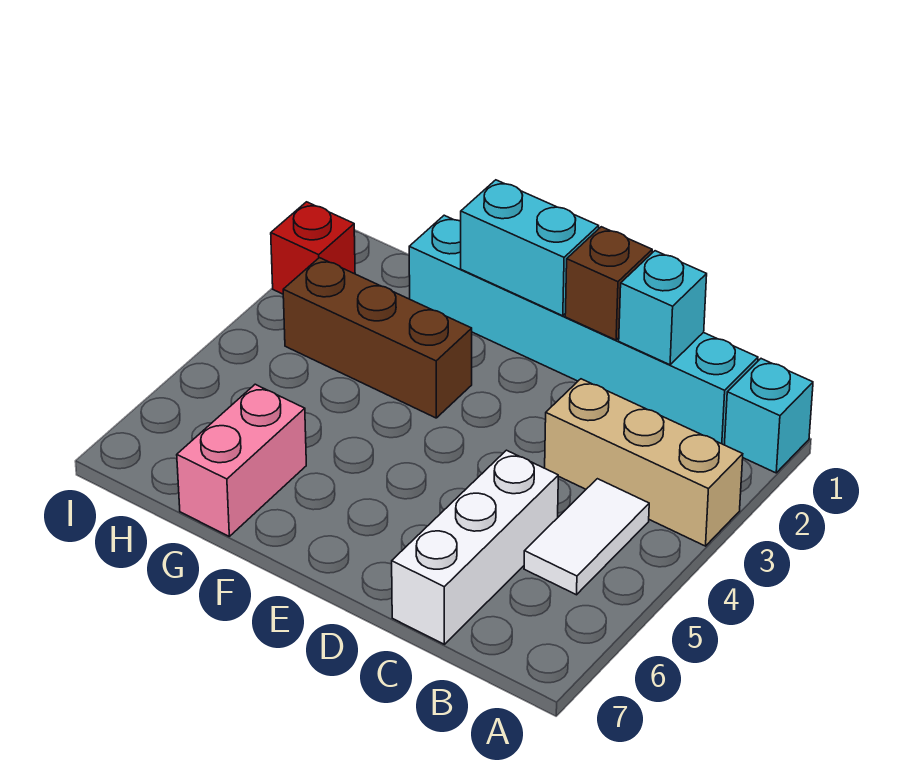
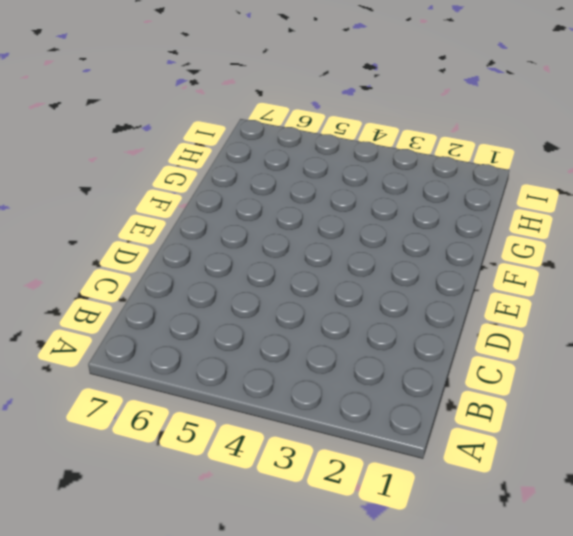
none -> cyan brick A1 level 1
none -> tan brick A3:C3 level 1

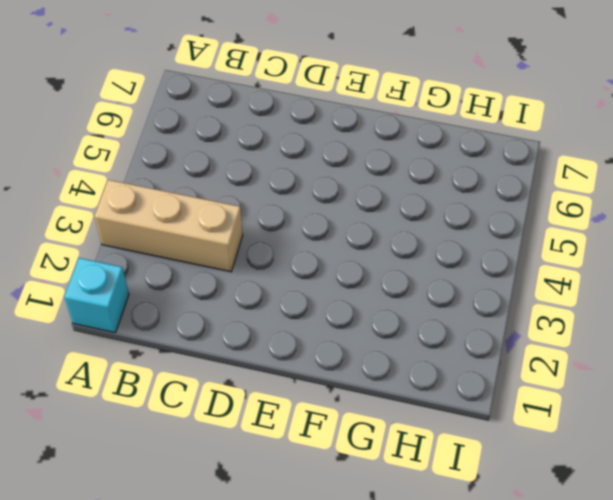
none -> cyan brick B1:G1 level 1
none -> white tile B4:B5 level 1

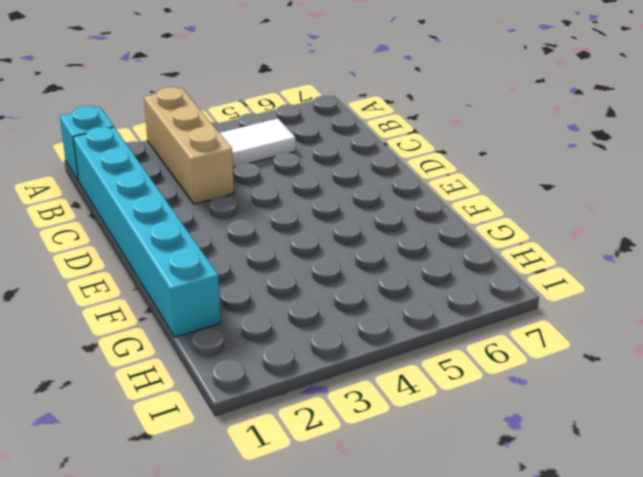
none -> white brick C5:C7 level 1
none -> brown brick F3:H3 level 1

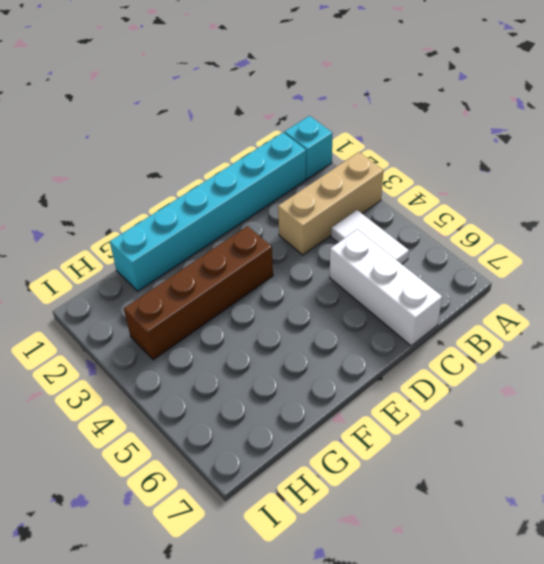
brown brick E3:H3 level 1 -> brown brick F3:H3 level 1
none -> pink brick G6:G7 level 1
none -> red brick I2 level 1

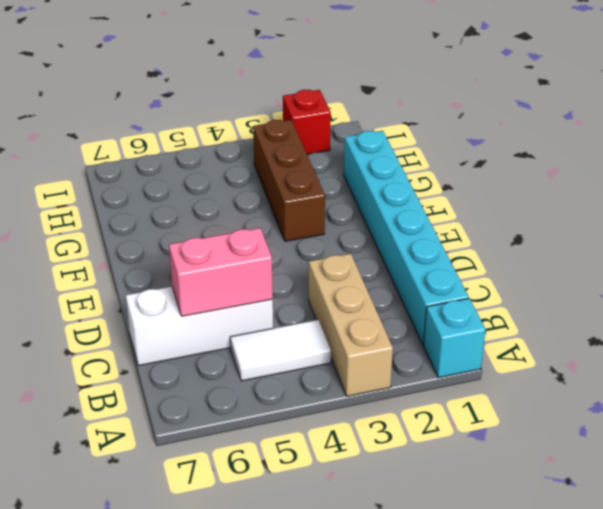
pink brick C5:C6 level 2 -> pink brick G6:G7 level 1
none -> cyan brick C1 level 2
none -> brown brick D1 level 2

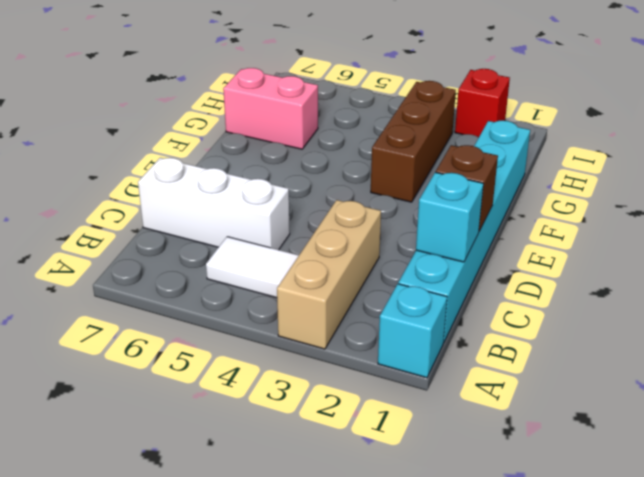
none -> cyan brick E1:F1 level 2

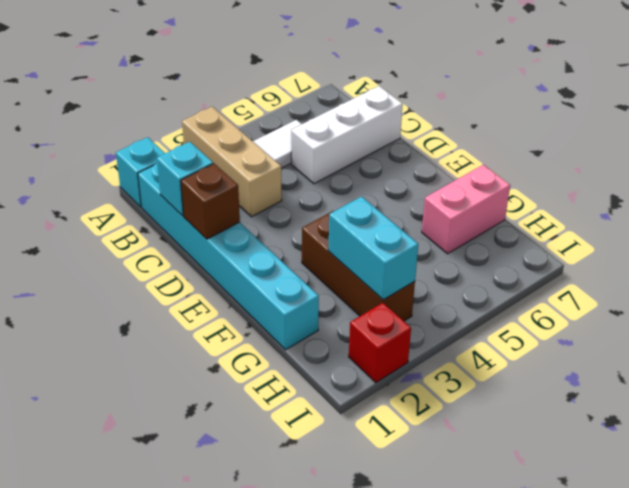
cyan brick G3:H3 level 2 -> cyan brick E1:F1 level 2

